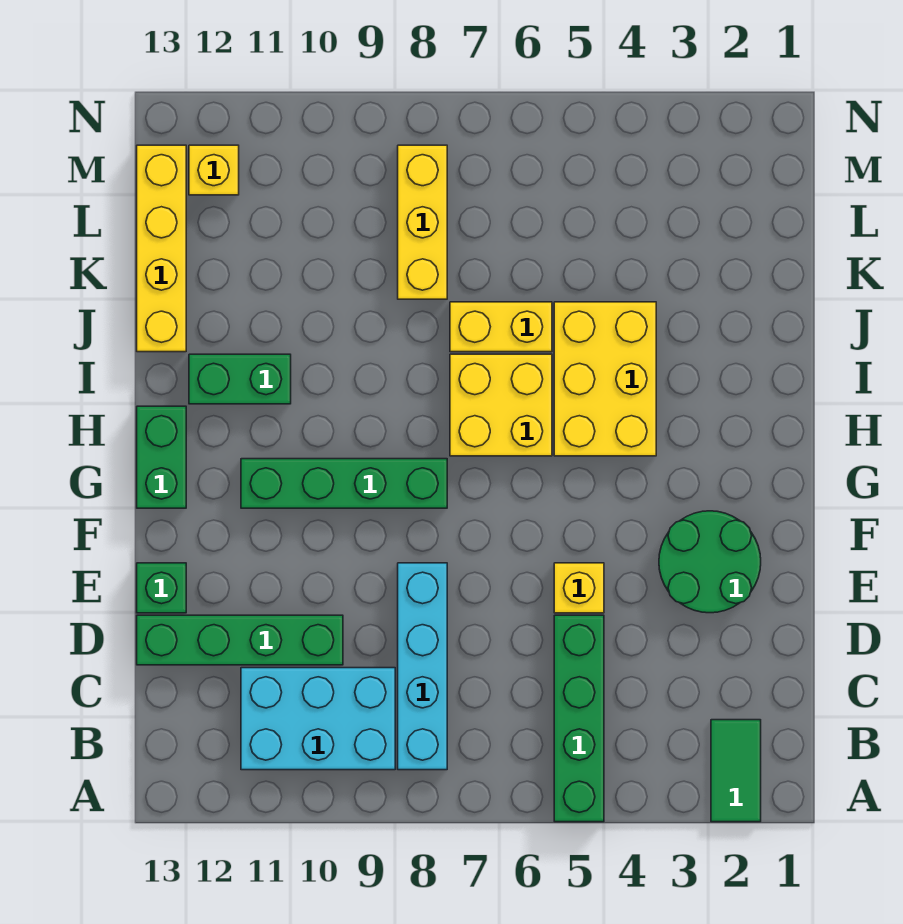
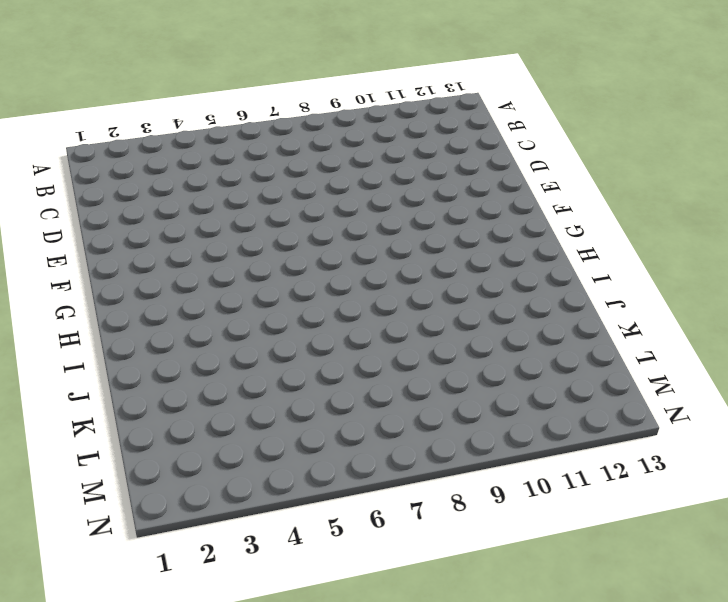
none -> green tile A2:B2 level 1
none -> green brick A5:D5 level 1
none -> cyan brick B8:E8 level 1

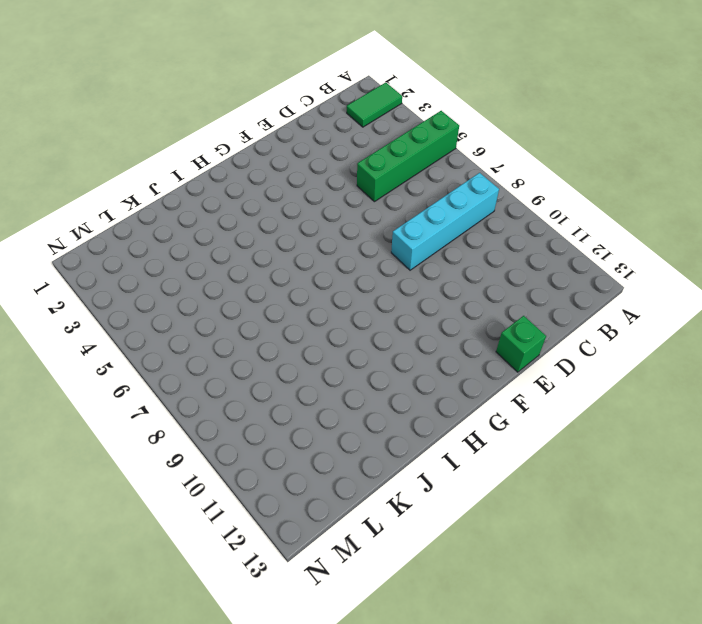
none -> cyan brick B9:C11 level 1
none -> green brick D10:D13 level 1
none -> green round brick E2:F3 level 1

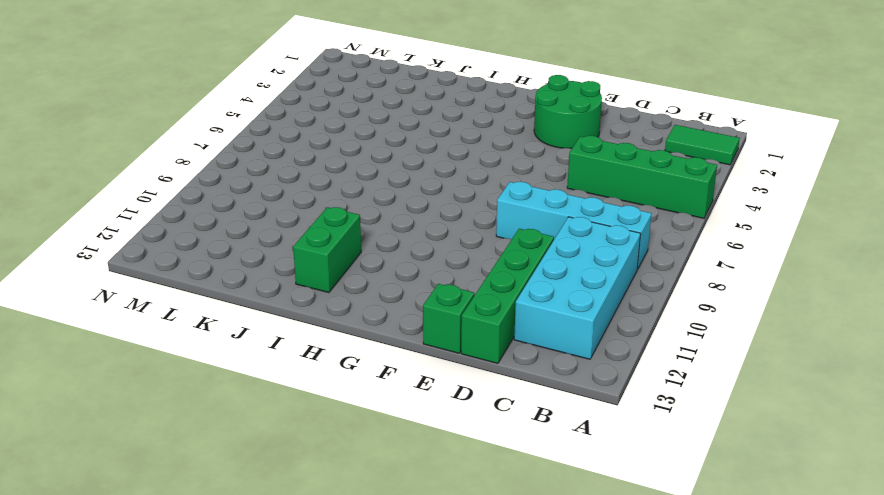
cyan brick B9:C12 level 1 -> cyan brick B9:C11 level 1
none -> yellow brick E5 level 1
none -> green brick G8:G11 level 1
none -> green brick G13:H13 level 1

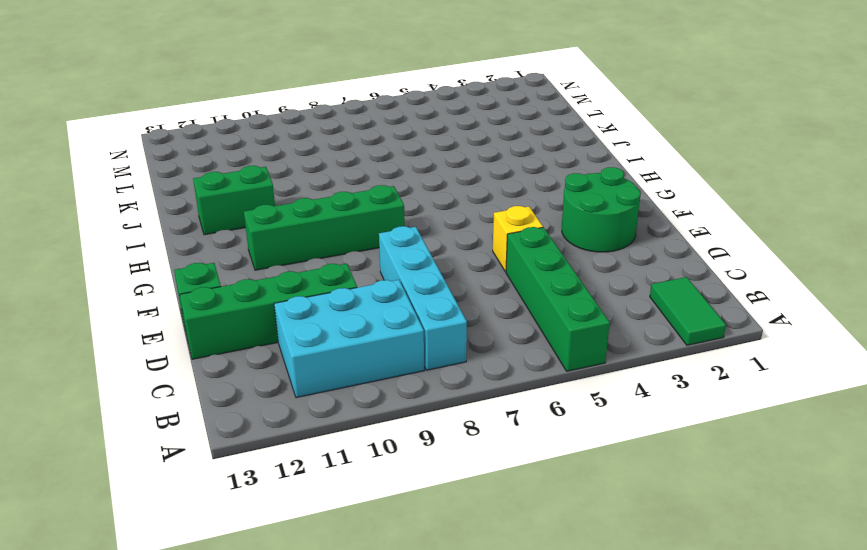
none -> green brick G13:H13 level 1
none -> yellow brick H4:J5 level 1
none -> yellow brick H6:I7 level 1

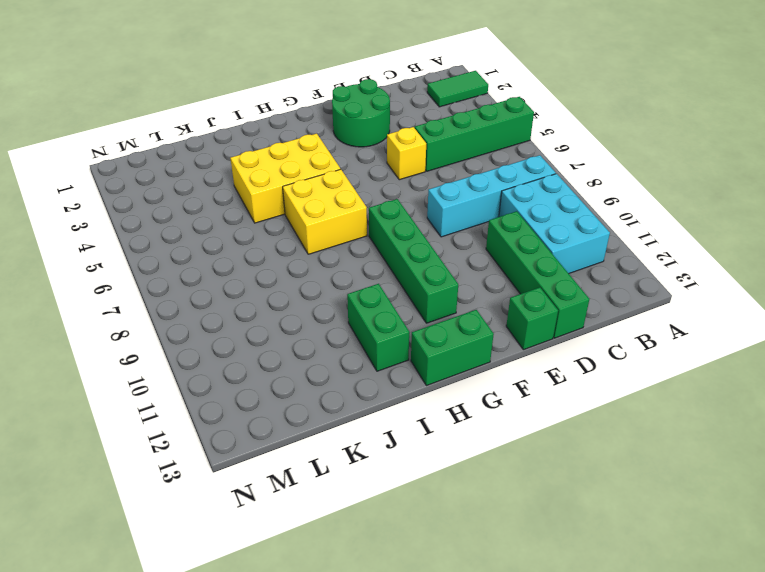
none -> yellow brick J6:J7 level 1
none -> yellow brick J13:M13 level 1
none -> yellow brick K8:M8 level 1

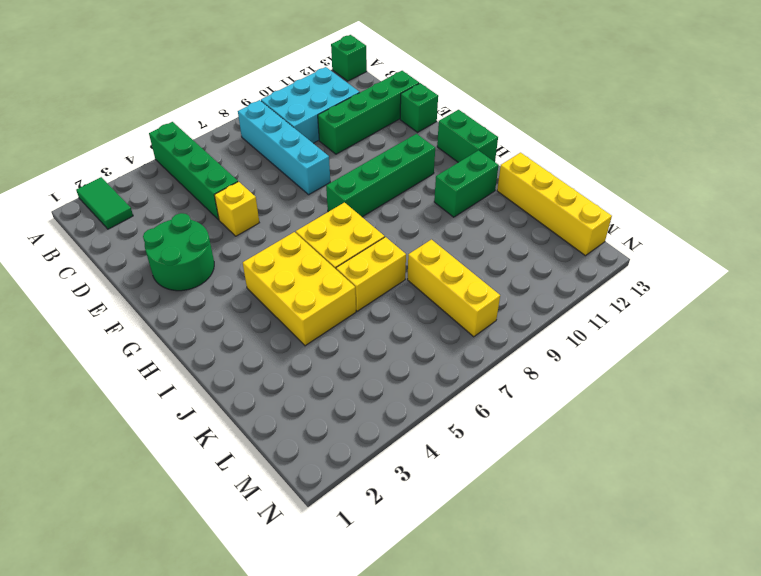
green brick A13 level 1 -> none
none -> yellow brick M12 level 1

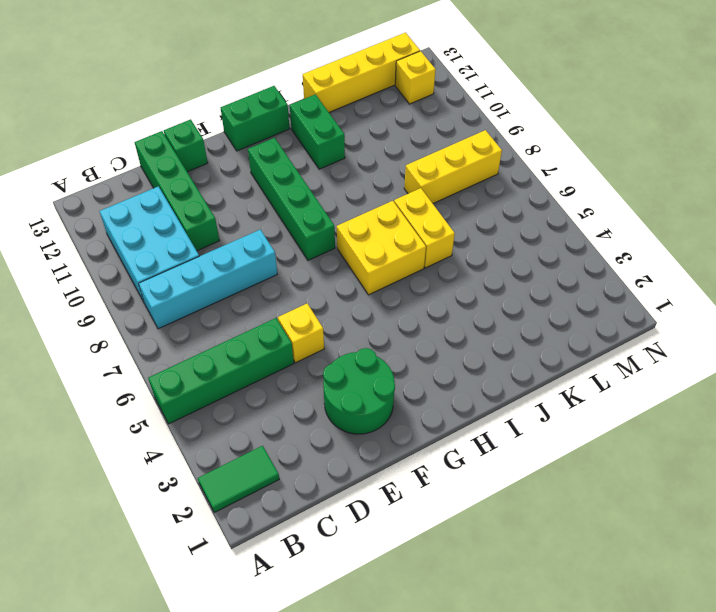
none -> yellow brick H4:J5 level 1

